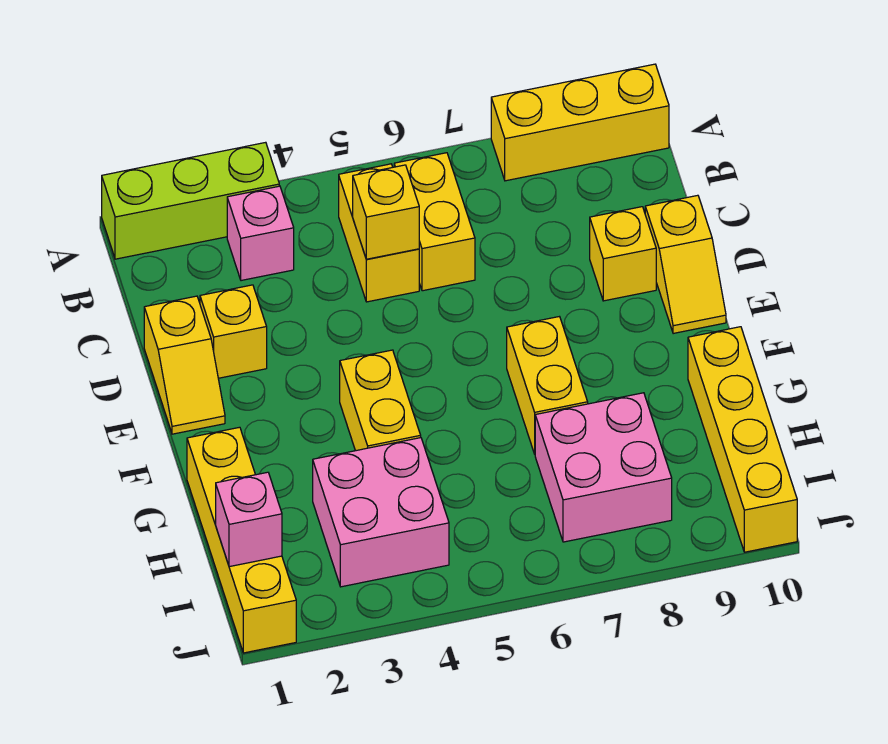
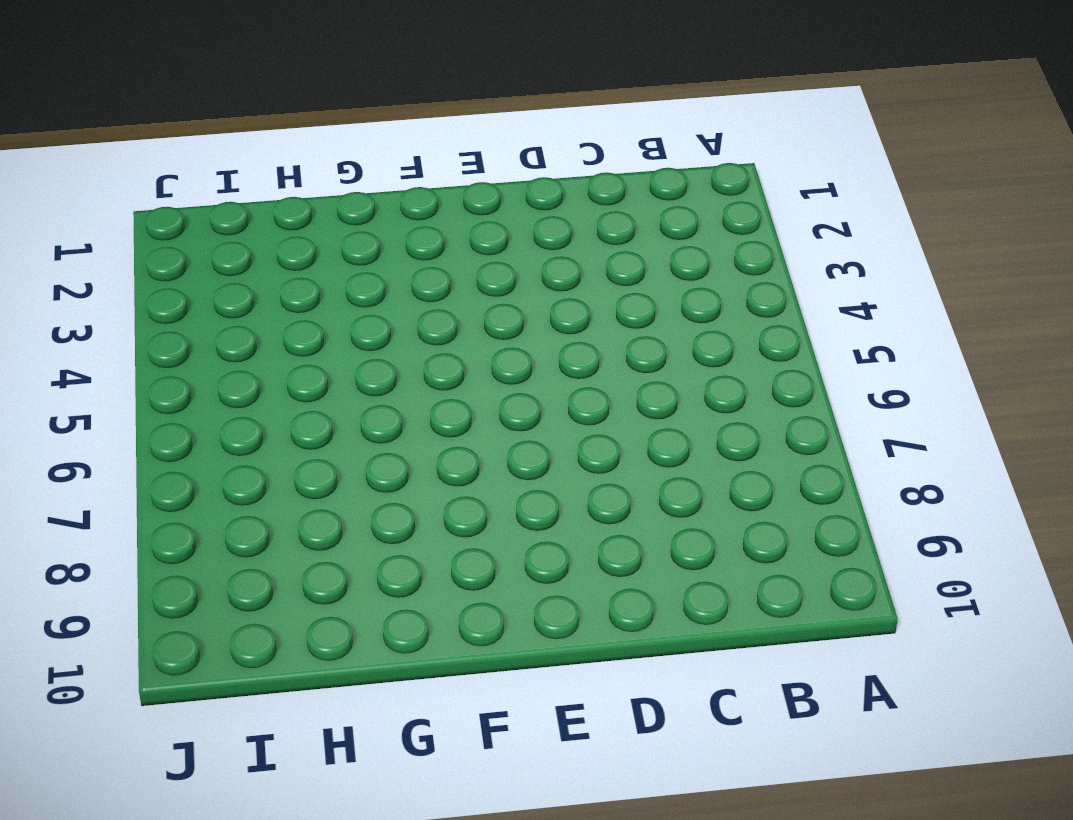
none -> lime brick A1:A3 level 1
none -> yellow brick A8:A10 level 1
none -> pink brick B3 level 1

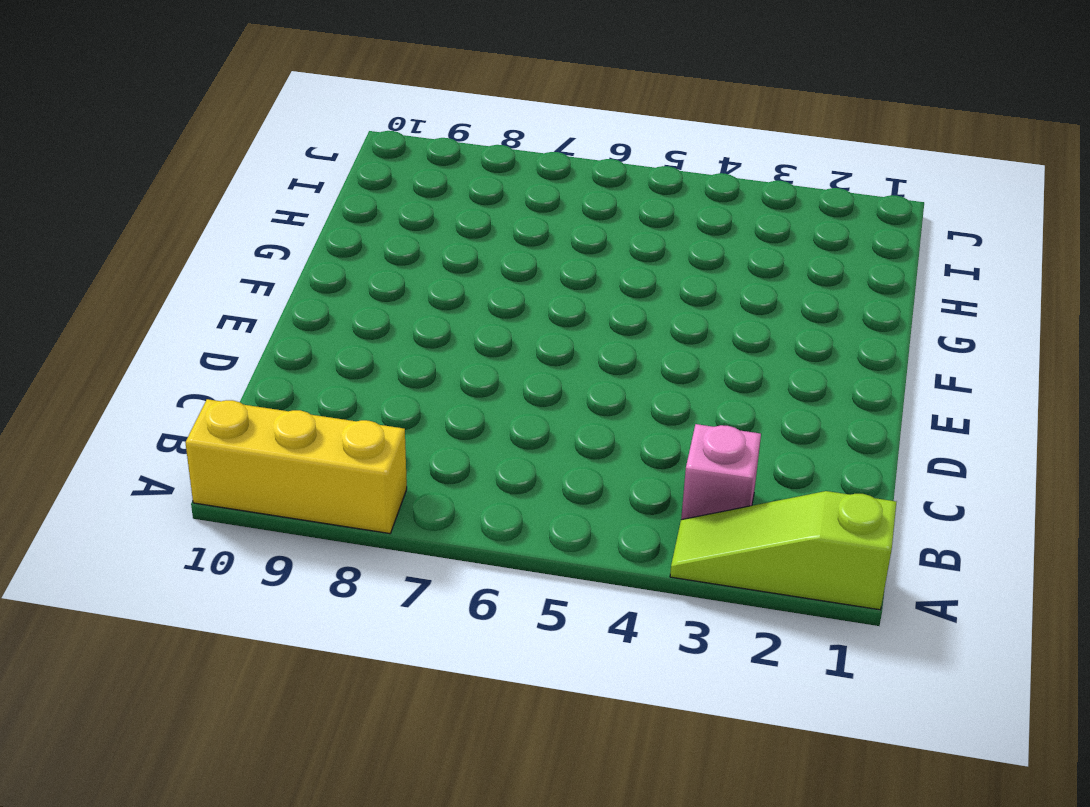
lime slope A1:A3 level 1 top 1 -> lime brick A1:A3 level 1
none -> yellow brick B5:C5 level 1
none -> yellow brick B6:C6 level 1
none -> yellow slope D1:E1 level 1 top D

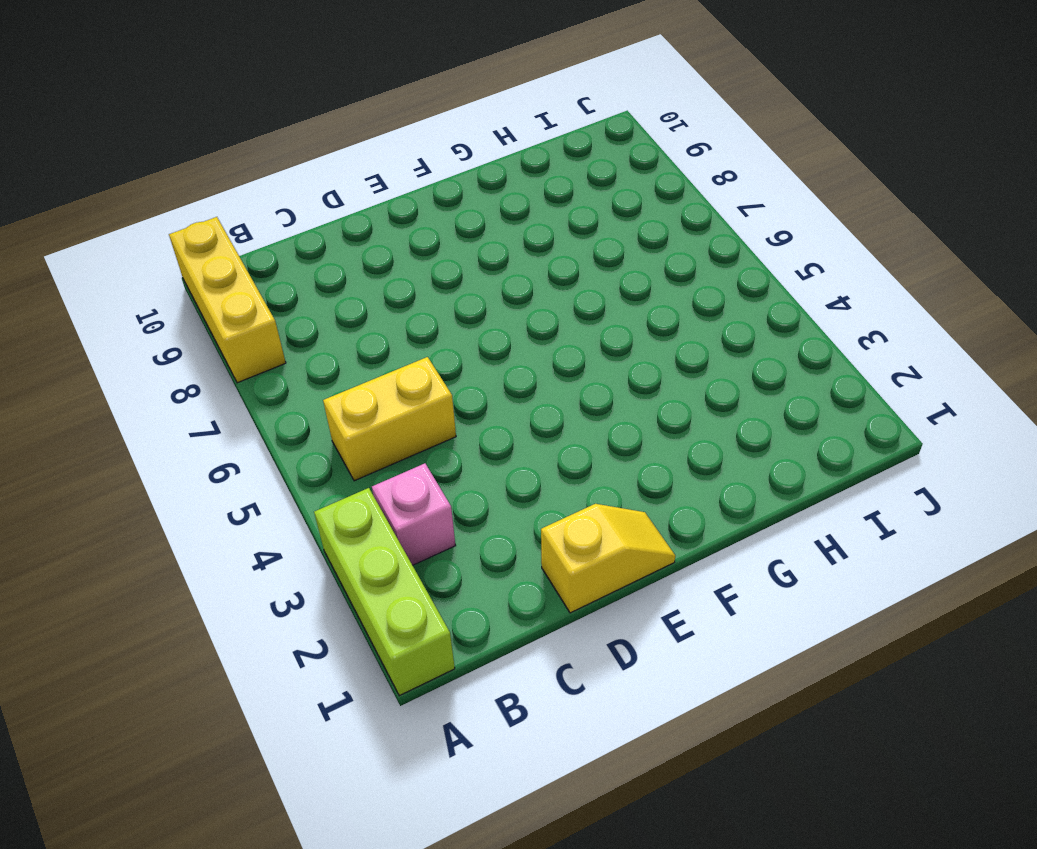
none -> yellow brick B6:C6 level 1
none -> yellow brick D2 level 1
none -> yellow brick D9 level 1

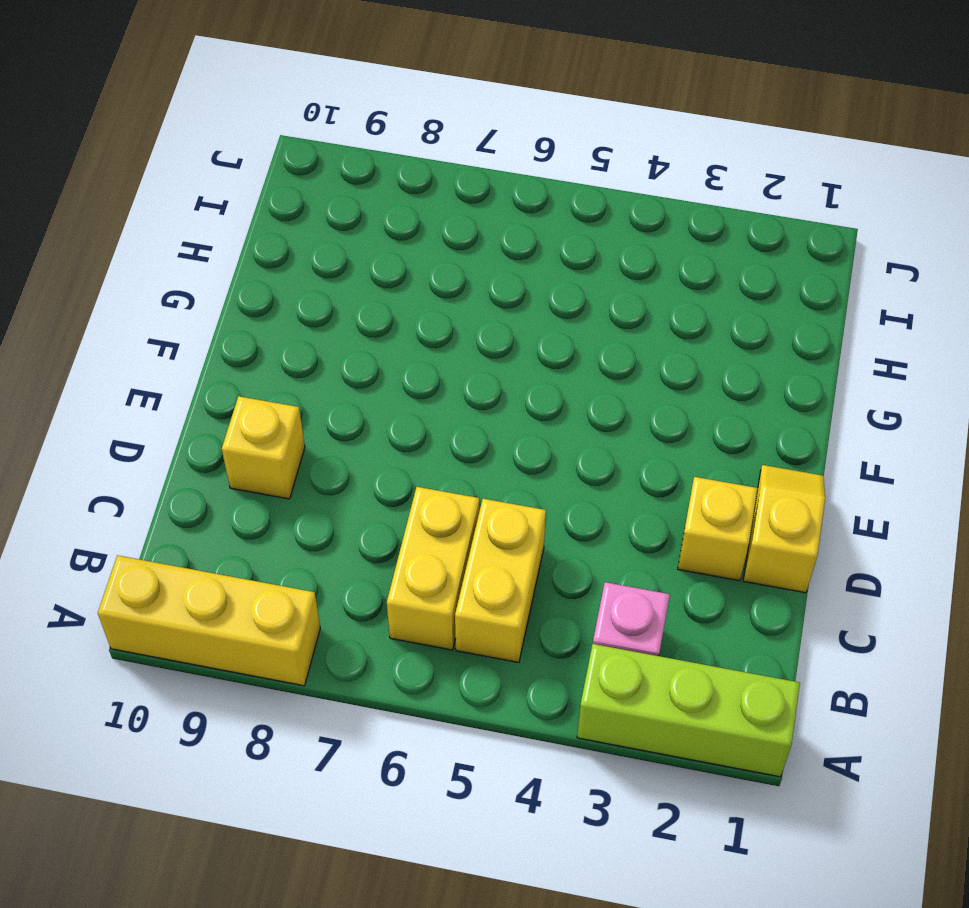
none -> yellow slope D10:E10 level 1 top D
none -> yellow brick F4:G4 level 1
none -> yellow brick F7:G7 level 1

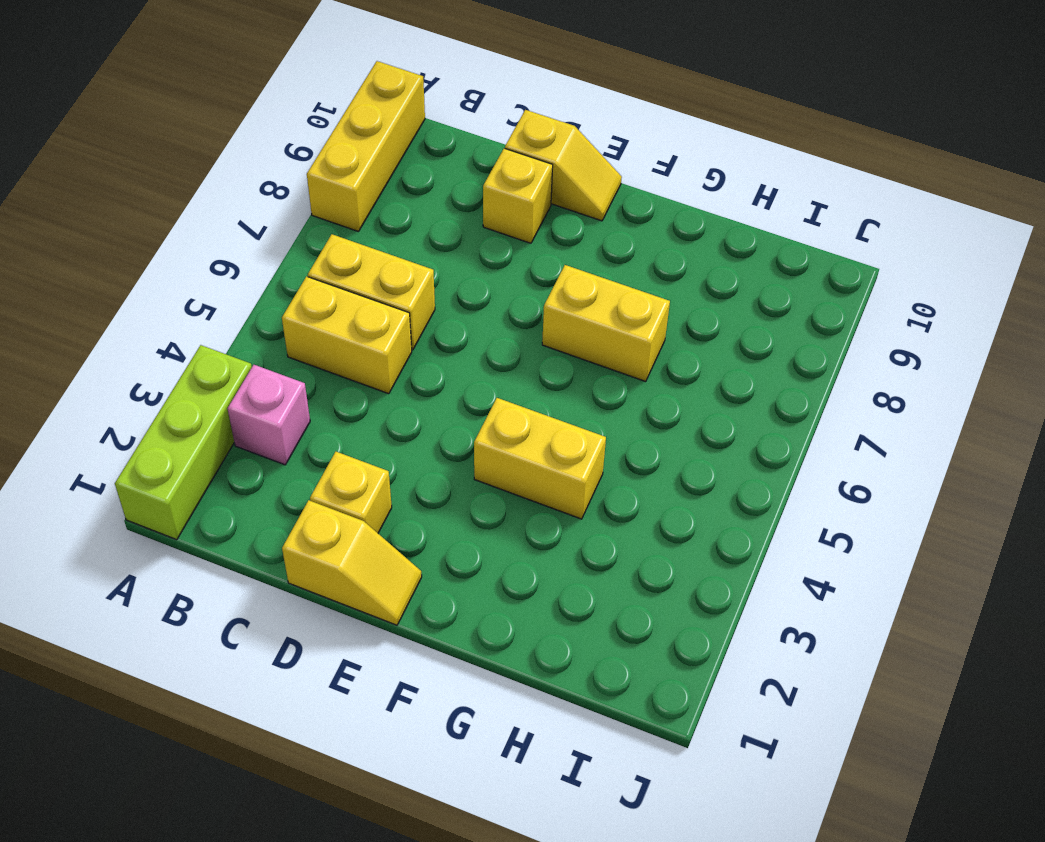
none -> yellow brick G1:J1 level 1
none -> yellow brick G10:J10 level 1
none -> pink brick H3:I4 level 1

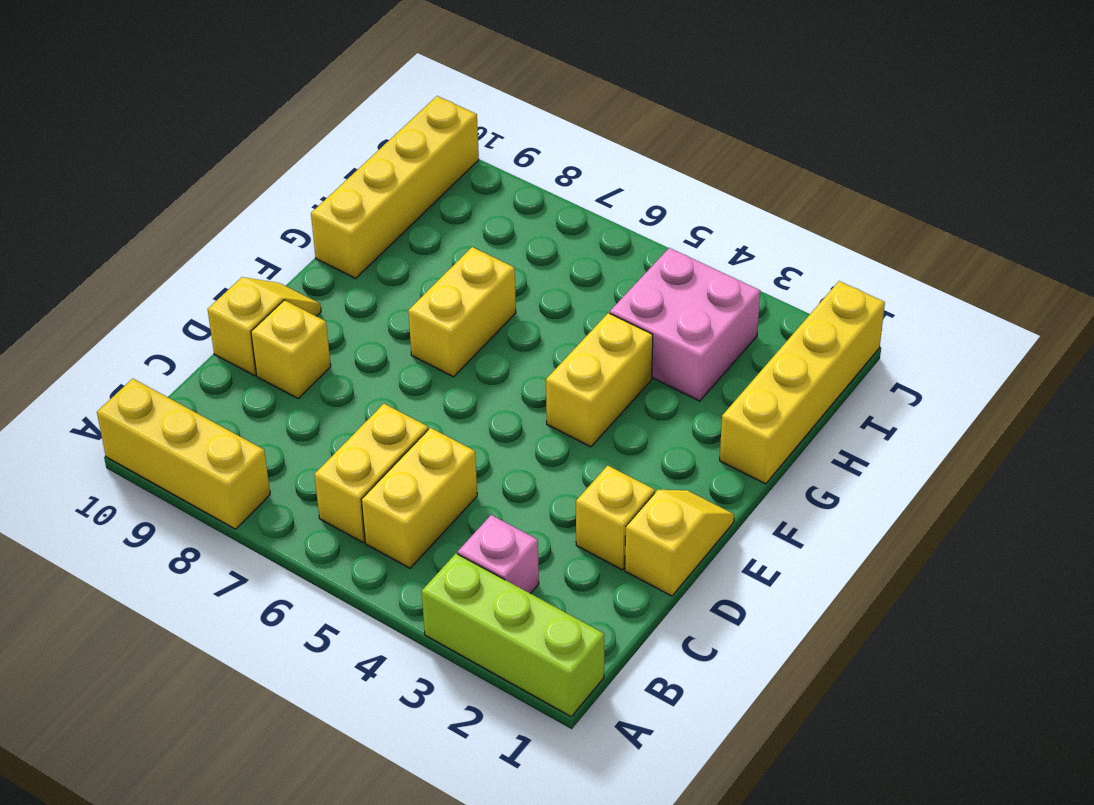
none -> pink brick H7:I8 level 1
none -> yellow brick C5 level 2
none -> pink brick I1 level 2

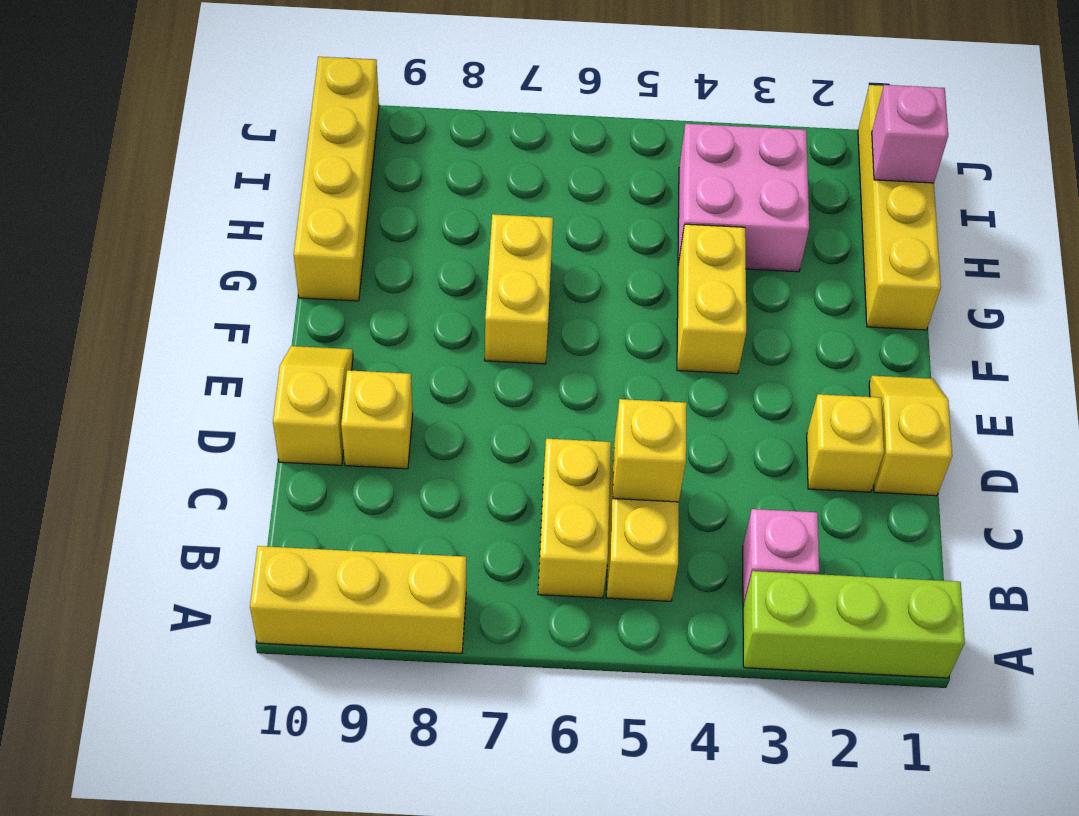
none -> pink brick H7:I8 level 1

